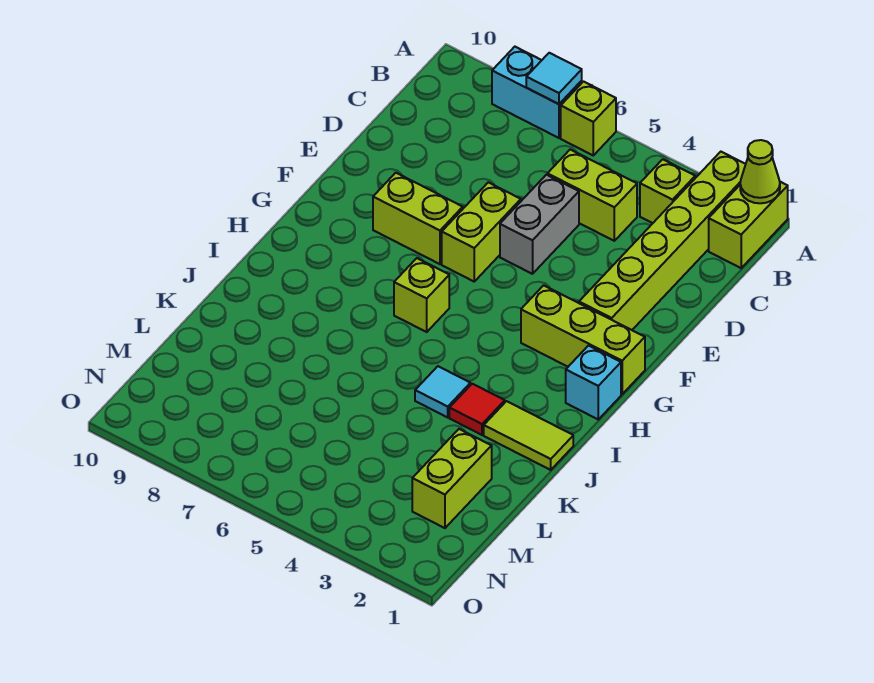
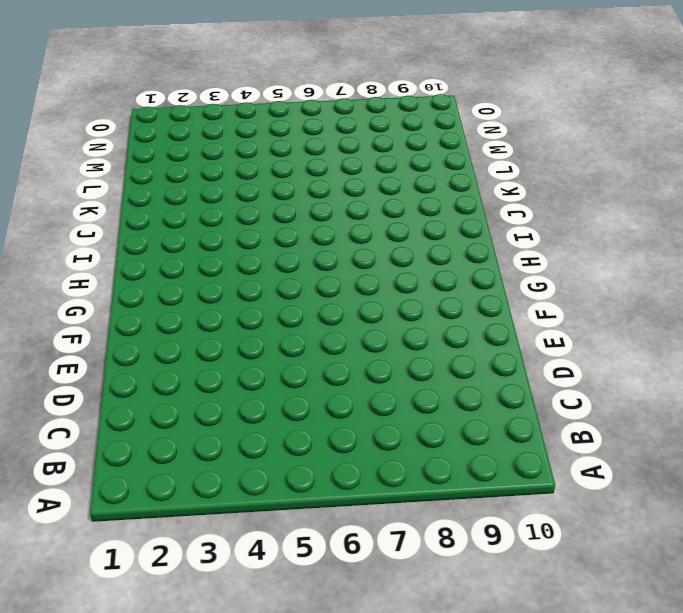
none -> lime brick A1:B1 level 1
none -> lime brick A2:F2 level 1
none -> lime brick A6 level 1

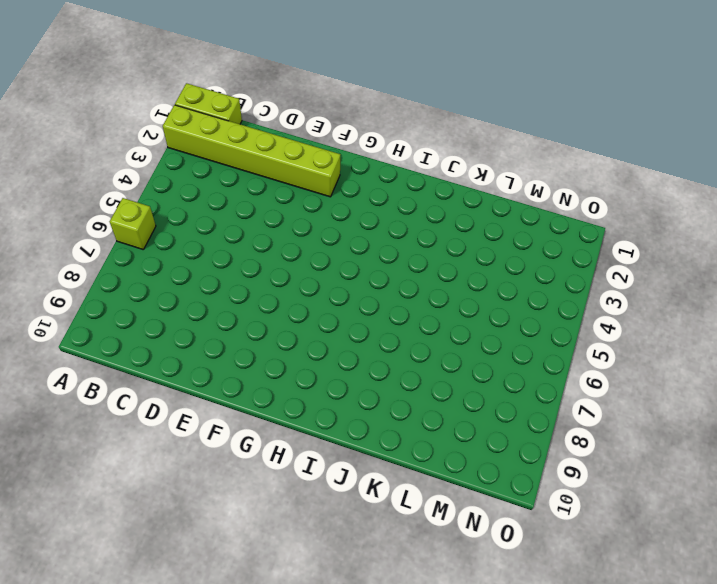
none -> cyan brick A7:A8 level 1
none -> lime brick B3 level 1
none -> lime brick C4:C5 level 1

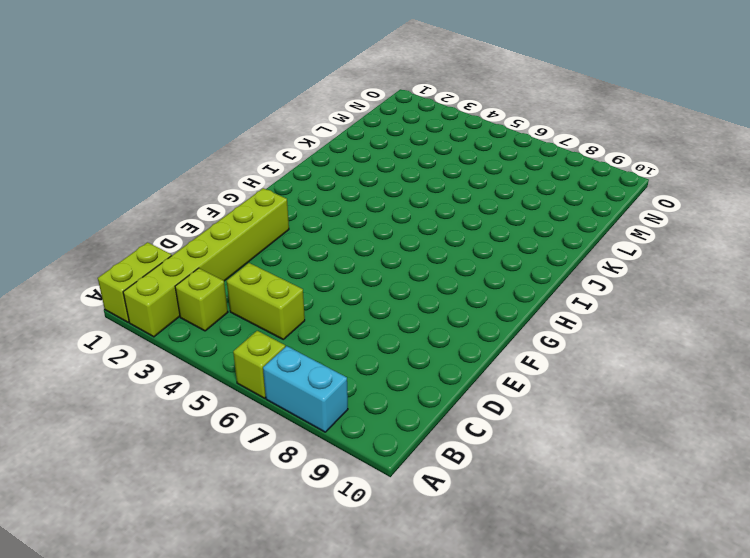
none -> grey brick D5:E5 level 1
none -> lime brick E6:F6 level 1
none -> lime brick F7:F8 level 1

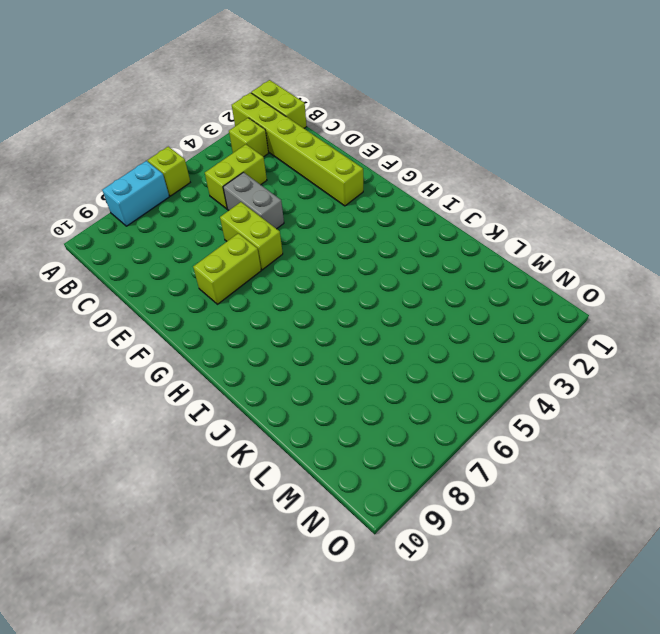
none -> lime brick G1:G3 level 1
none -> cyan brick H1 level 1
none -> lime brick H6 level 1

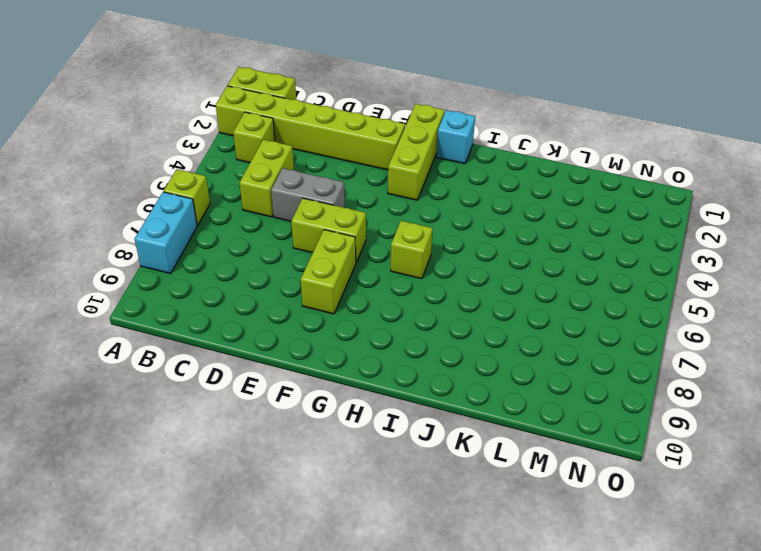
none -> lime tile J1:J2 level 1
none -> red tile J3 level 1
none -> cyan tile J4 level 1

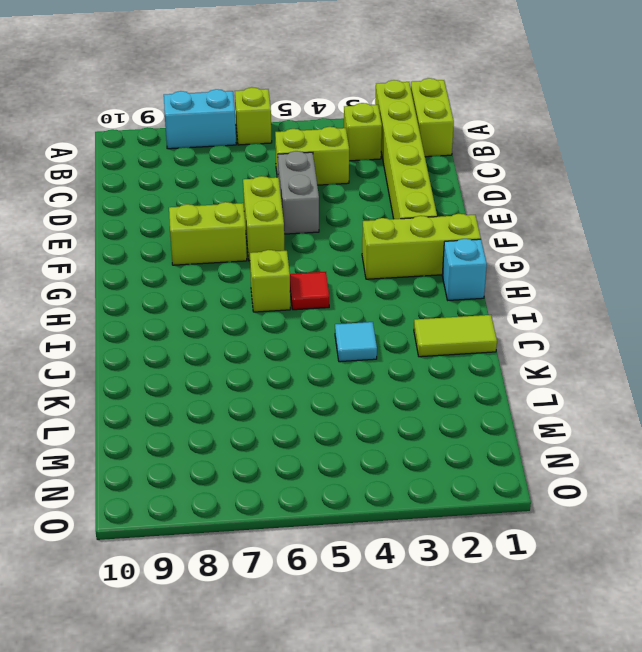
red tile H5 level 1 -> red tile J3 level 1
none -> lime brick L2:M2 level 1
none -> lime cone A1 level 2
none -> cyan tile A7 level 2

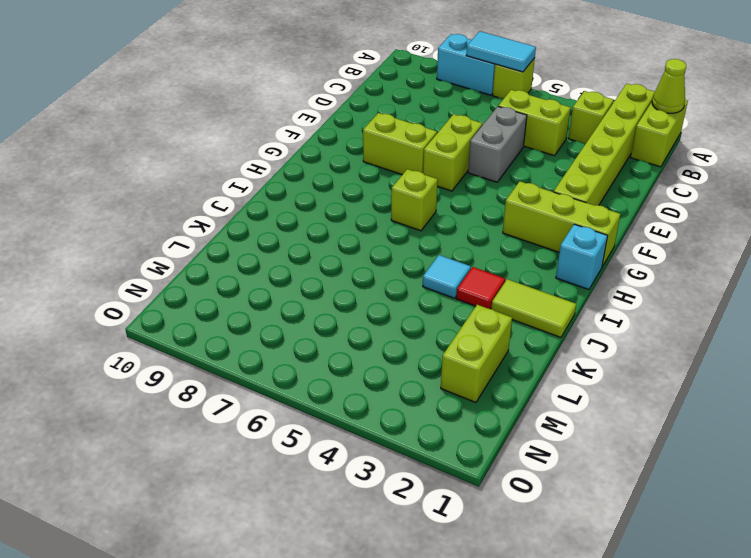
cyan tile A6:A7 level 2 -> cyan tile A7 level 2

